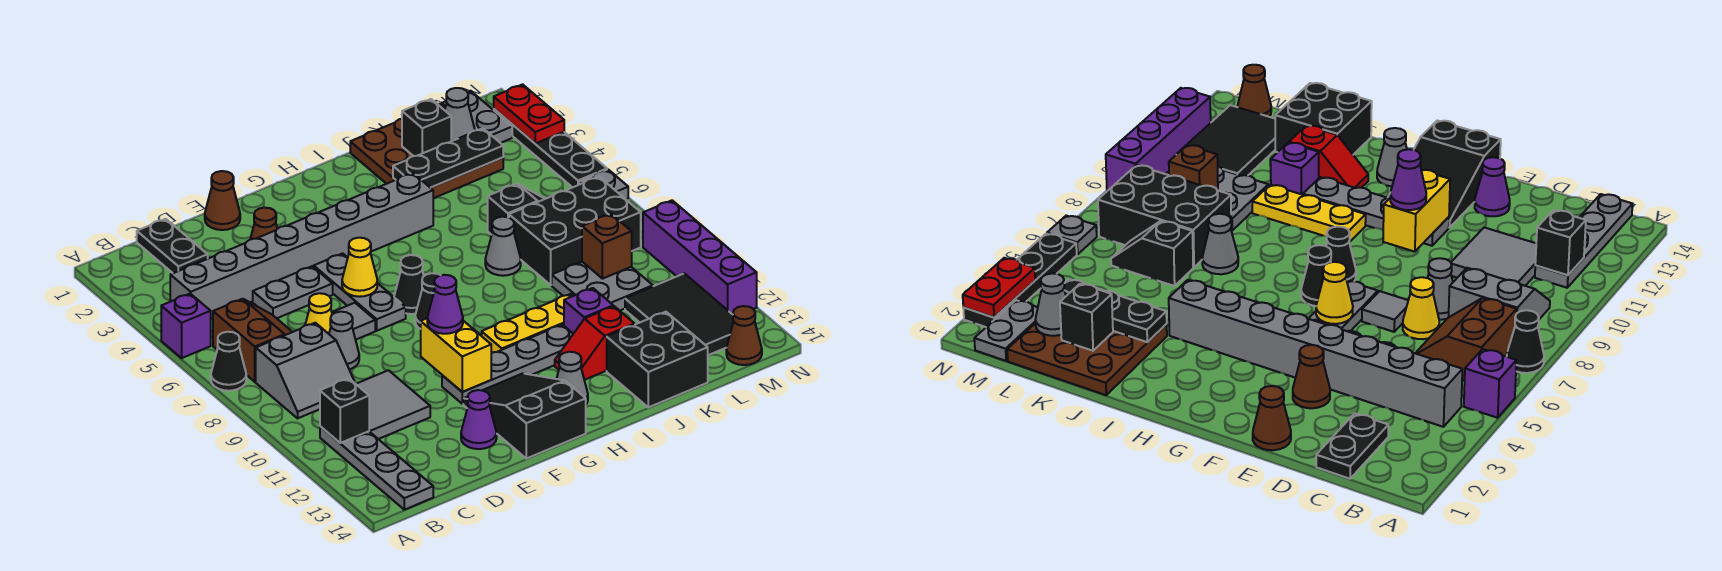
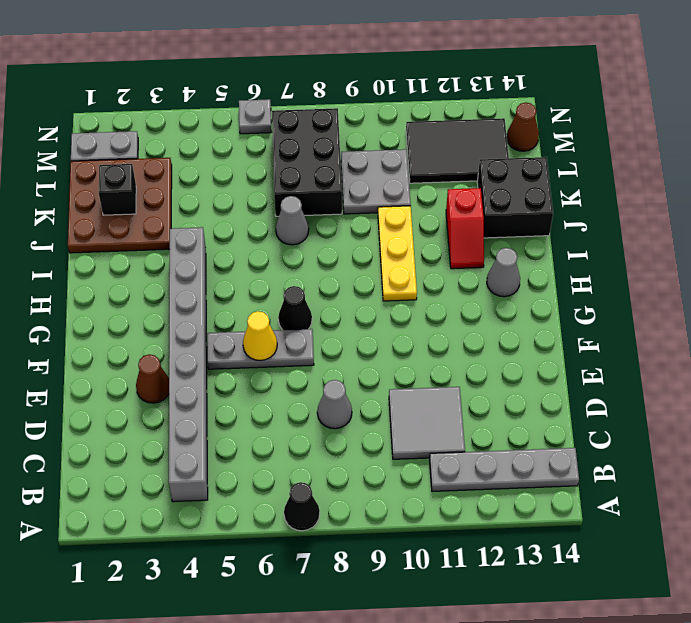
none -> purple brick A5 level 1
none -> brown slope B6:C7 level 1 top B
none -> grey slope B8:C9 level 1 top 8
none -> black plate C1:C2 level 1

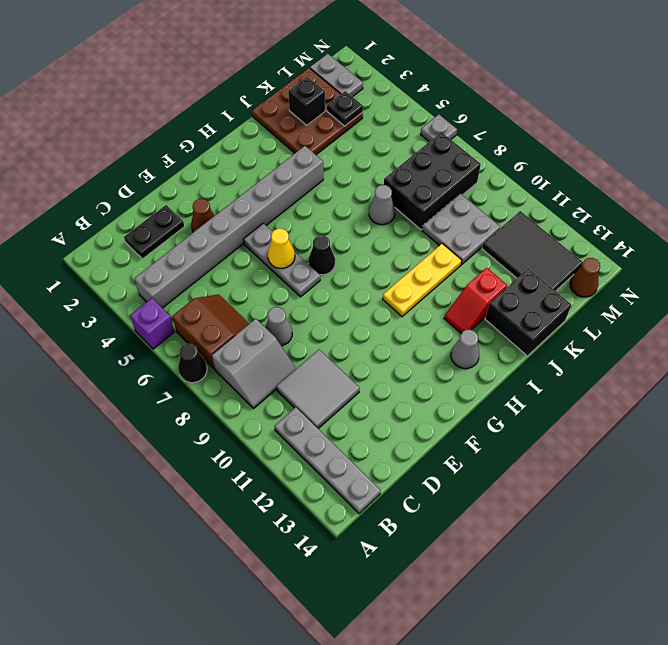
black plate C2:D2 level 1 -> black plate C1:C2 level 1
black plate L3 level 2 -> black plate J3:L3 level 2
none -> grey plate D5:E5 level 1
none -> yellow cone D7 level 1
none -> brown cone E1 level 1
none -> grey tile E7 level 1

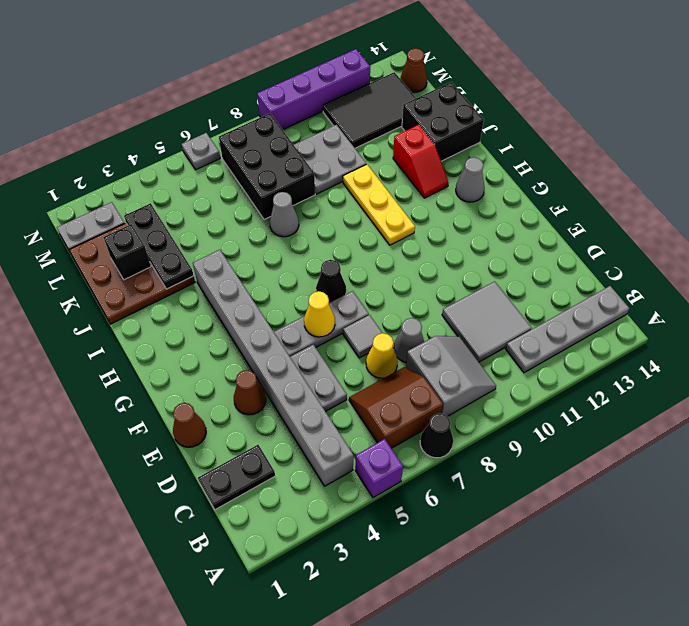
none -> purple cone E13 level 1
none -> grey plate F11:I11 level 1
none -> black slope F12:G14 level 1 top 14
none -> black cone G8 level 1

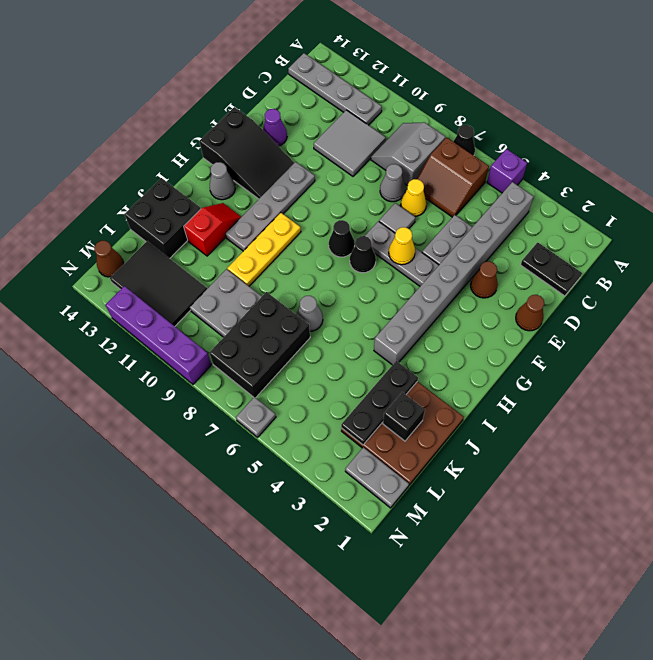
none -> purple brick J11 level 1
none -> black slope K6:L6 level 1 top K
none -> black plate N2:N5 level 1
none -> black brick B11 level 2

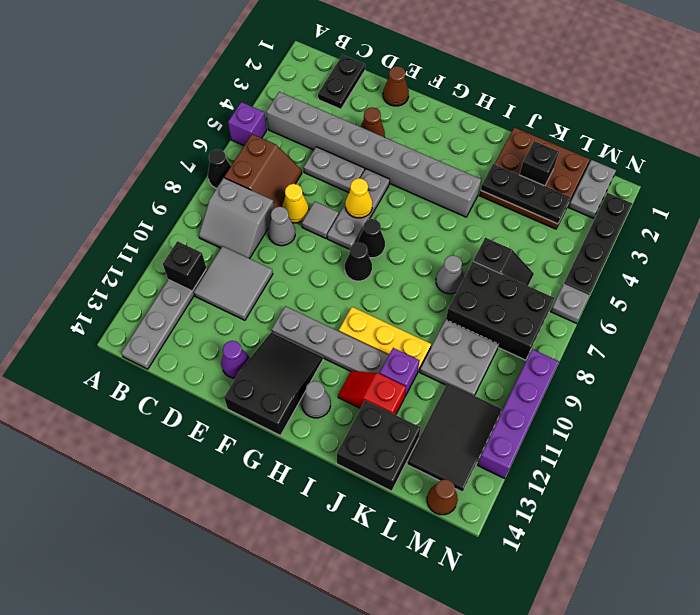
none -> yellow brick F10:F11 level 2
none -> grey cone L2 level 2
none -> brown brick L9 level 2
none -> red plate N2:N3 level 2

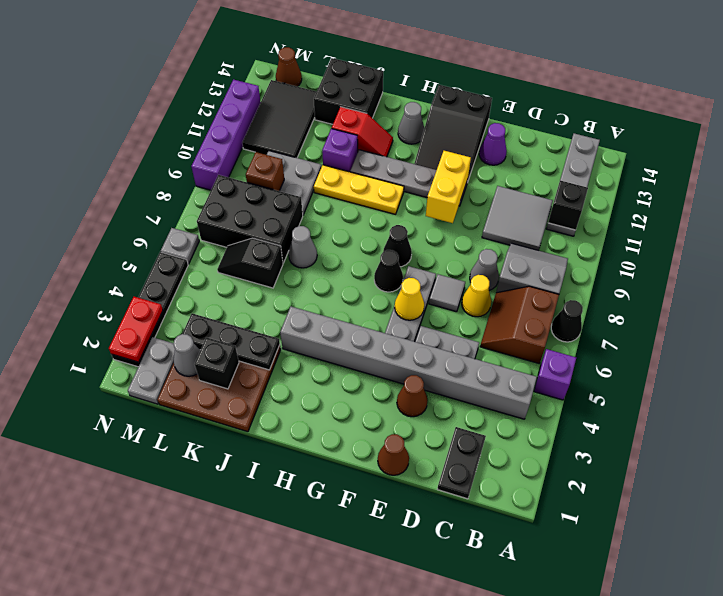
none -> purple cone F10 level 3

